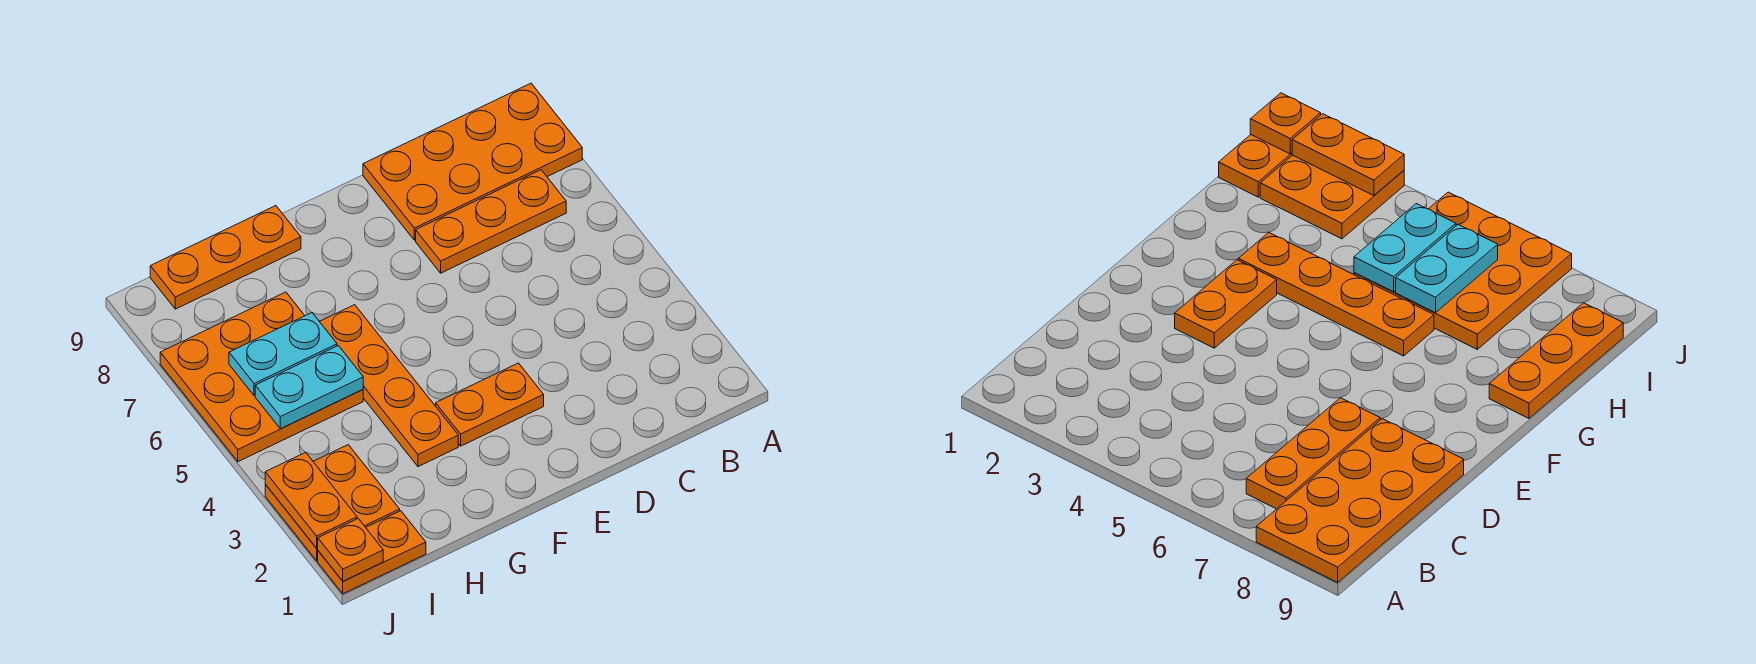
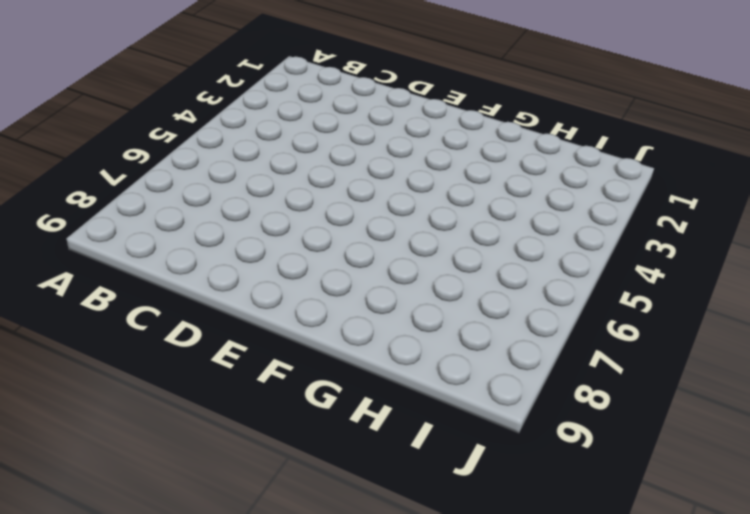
none -> orange plate A8:D9 level 1
none -> orange plate B7:D7 level 1
none -> orange plate E3:F3 level 1

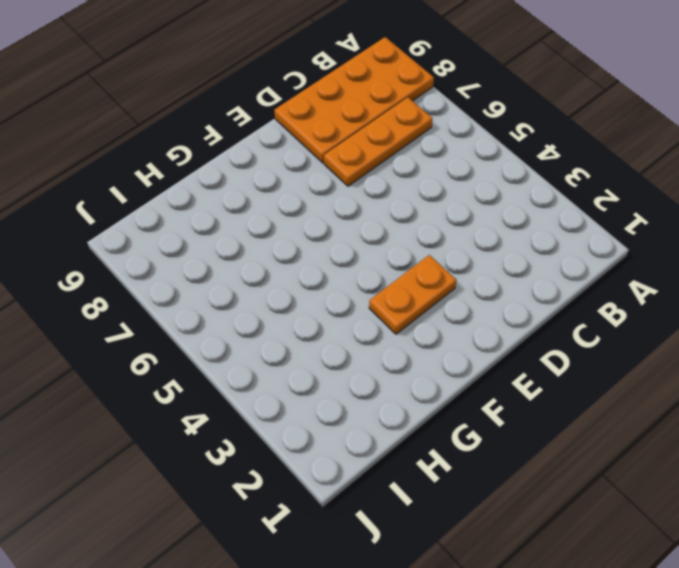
none -> orange plate G3:G6 level 1
none -> orange plate G9:I9 level 1
none -> orange plate H5:J7 level 1

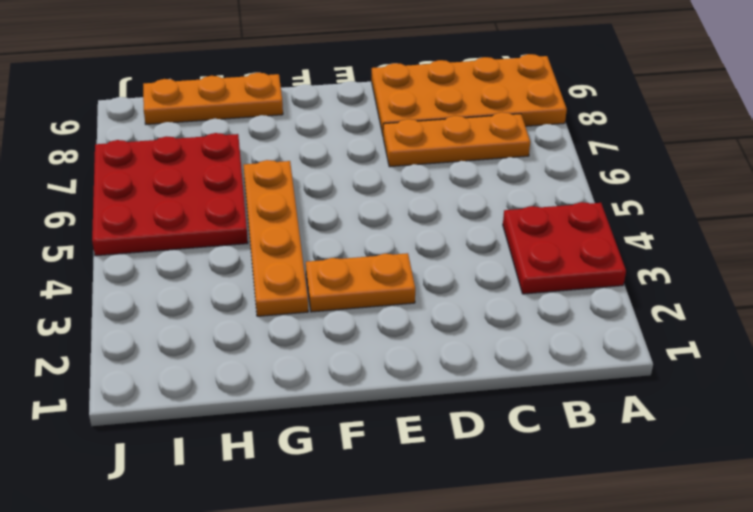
red plate A3:B4 level 1 -> none
red plate H5:J7 level 1 -> orange plate H5:J7 level 1
none -> orange plate I1:J1 level 1
none -> orange plate I2:J3 level 1
none -> cyan plate H5:I5 level 2

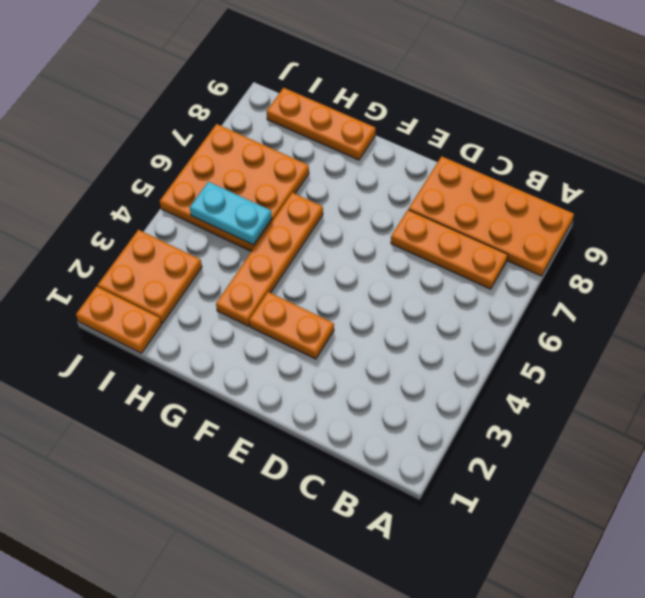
none -> cyan plate H6:I6 level 2
none -> orange plate J1 level 2
none -> orange plate J2:J3 level 2

